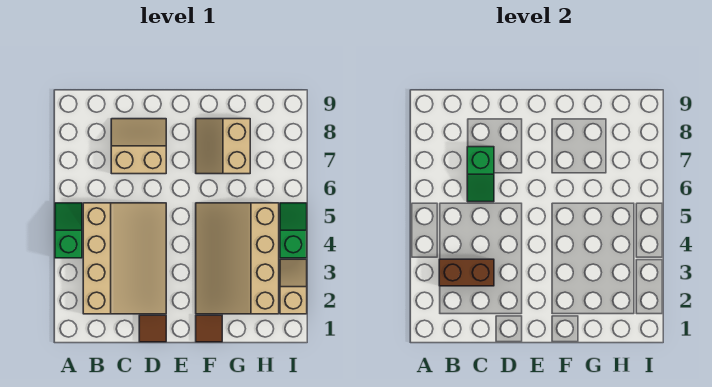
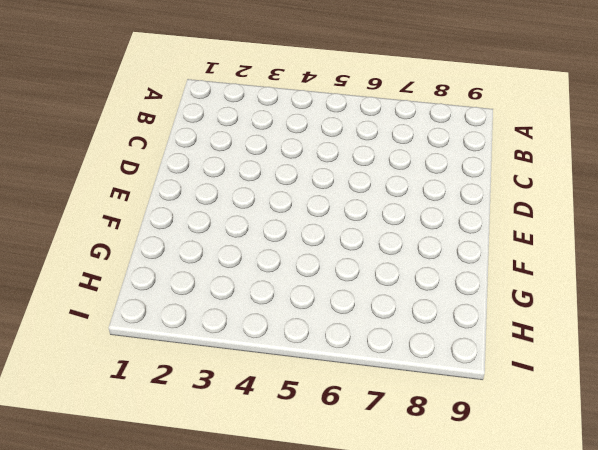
none -> green slope A4:A5 level 1 top 4
none -> tan slope B2:D5 level 1 top B

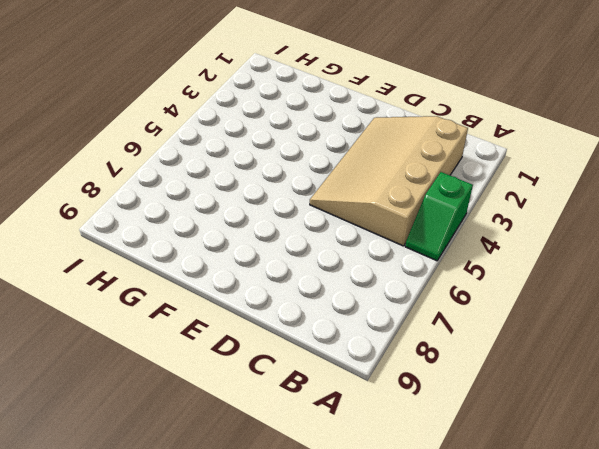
none -> tan slope C7:D8 level 1 top 7
none -> brown tile D1 level 1

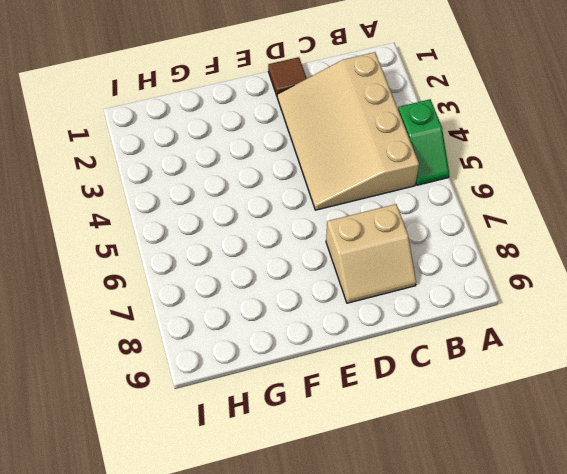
none -> brown tile F1 level 1
none -> tan slope F2:H5 level 1 top H

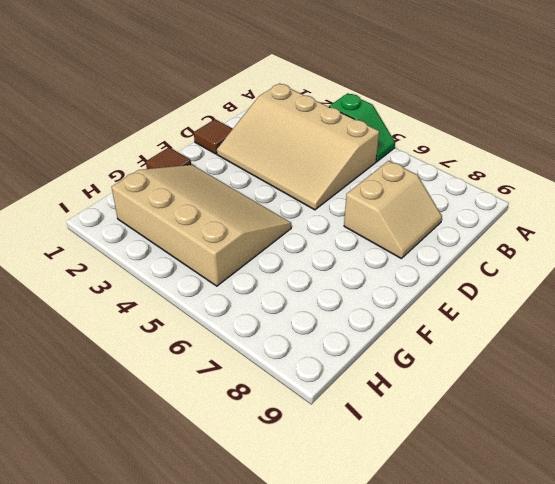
none -> tan slope F7:G8 level 1 top G
none -> tan slope I2:I3 level 1 top 2

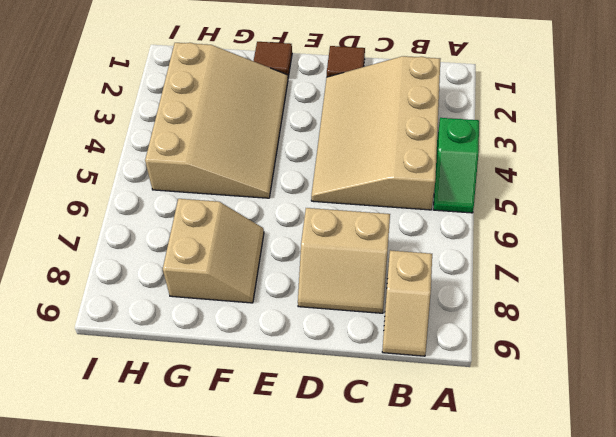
tan slope B8:B9 level 1 top 8 -> tan slope I2:I3 level 1 top 2
none -> green slope I4:I5 level 1 top 4
none -> brown brick B3:C3 level 2

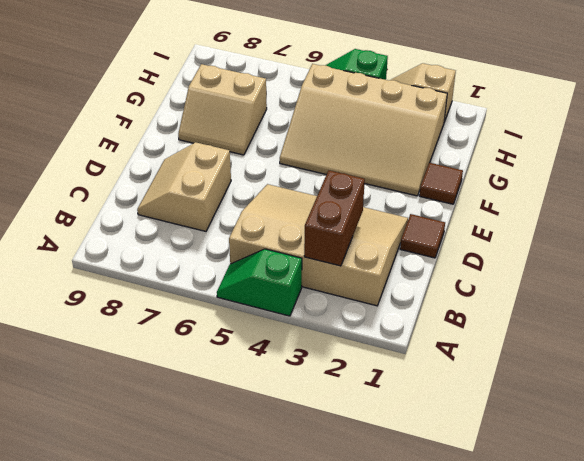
none -> green slope C6:C7 level 2 top 7

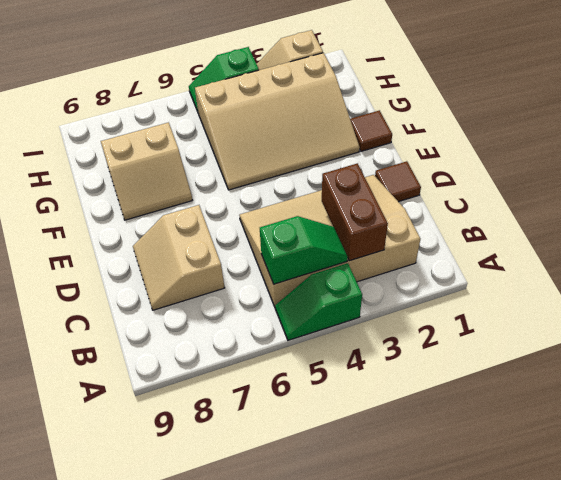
green slope B4:B5 level 2 top 5 -> green slope C6:C7 level 2 top 7

